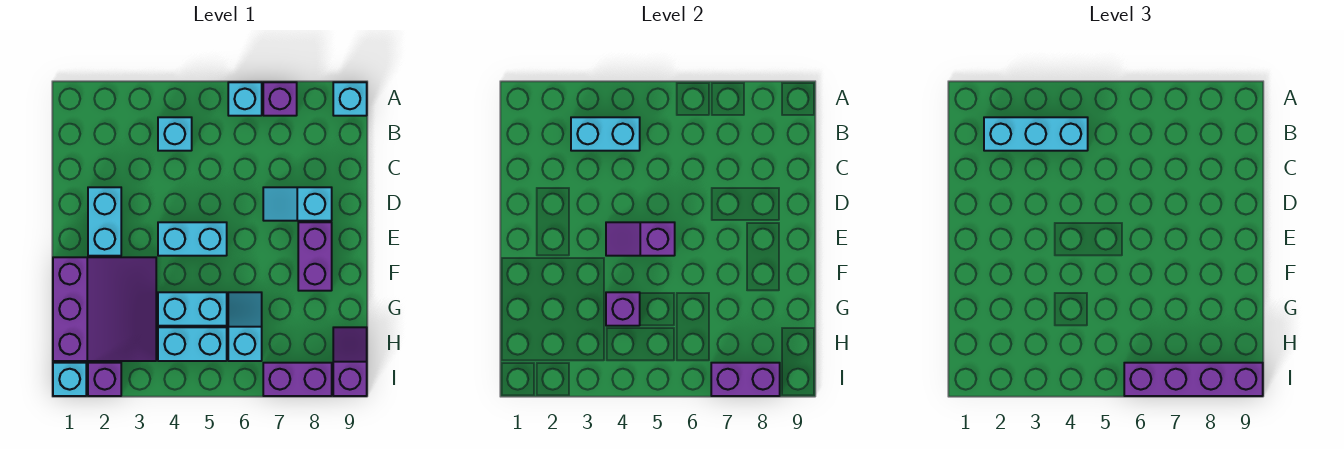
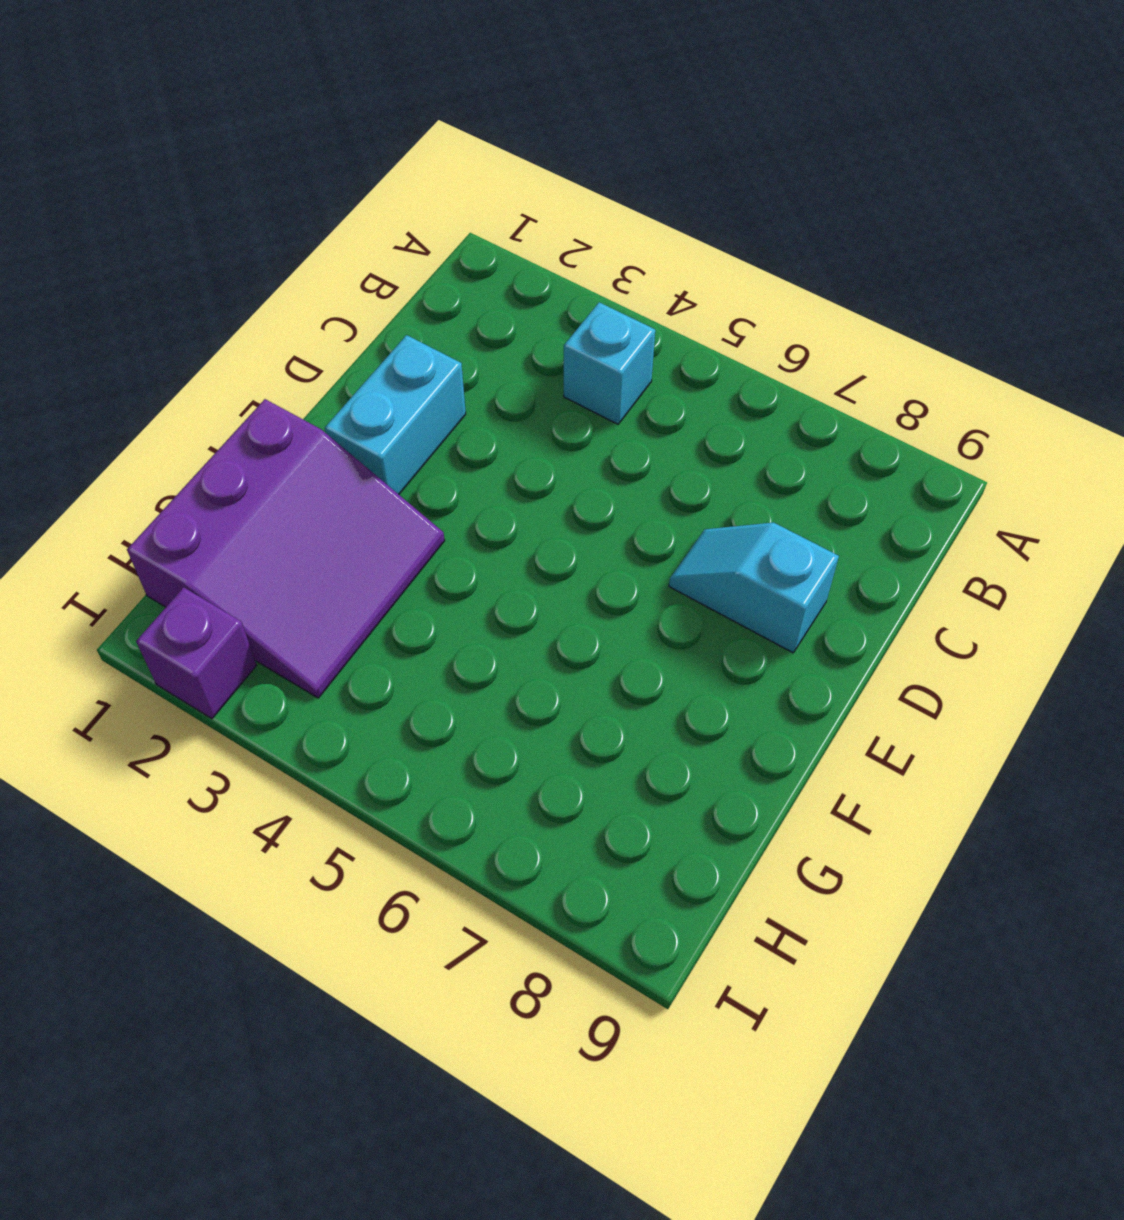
none -> cyan brick A6 level 1
none -> purple brick A7 level 1
none -> cyan brick A9 level 1

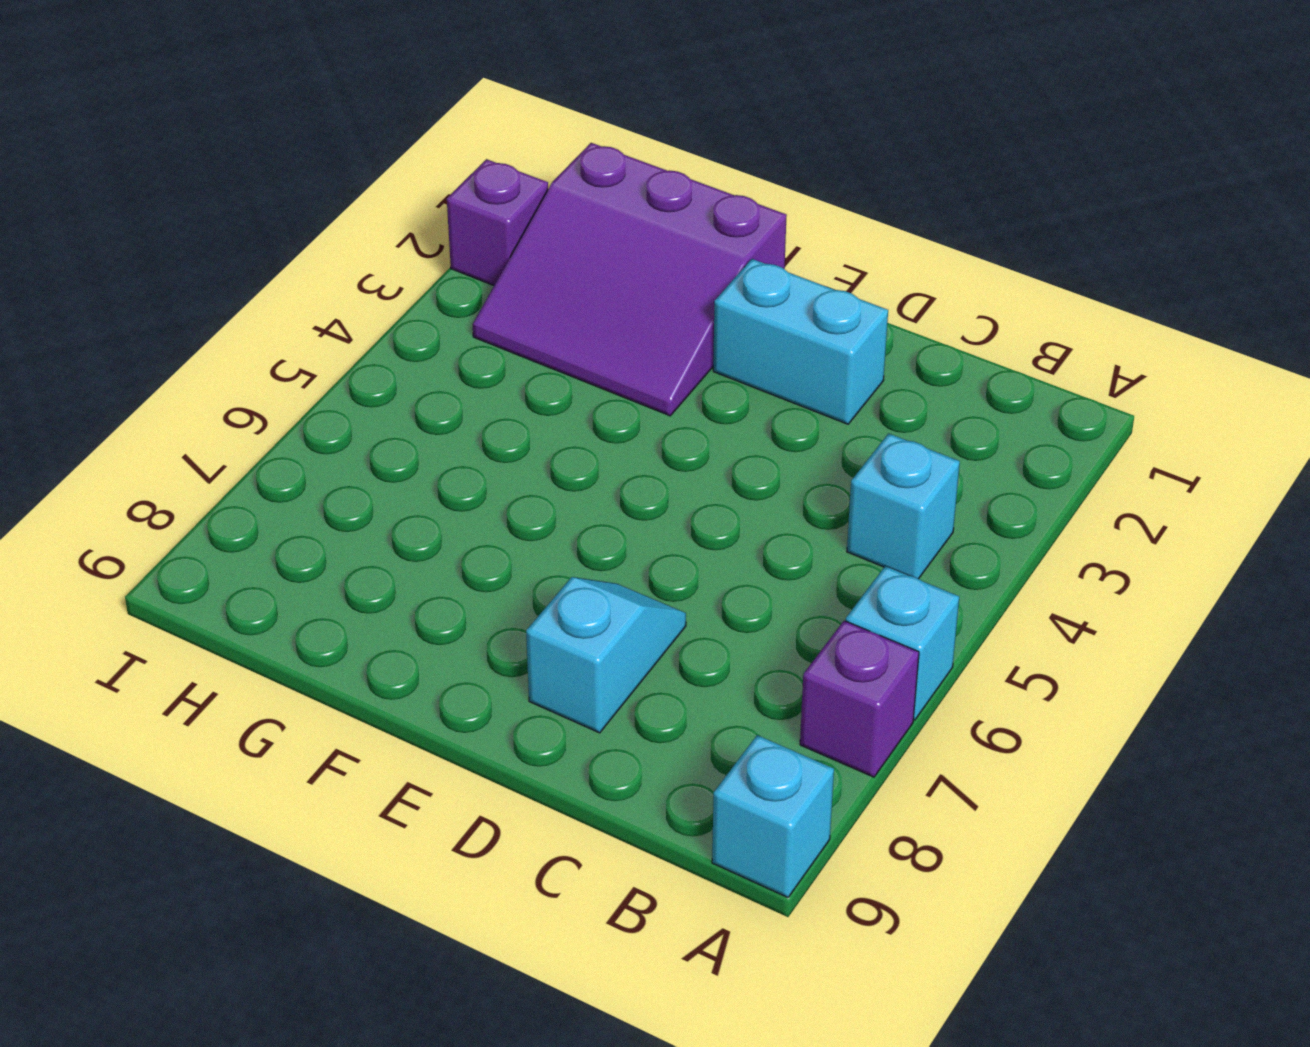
none -> cyan brick E4:E5 level 1
none -> purple brick E8:F8 level 1
none -> cyan brick G4:G5 level 1

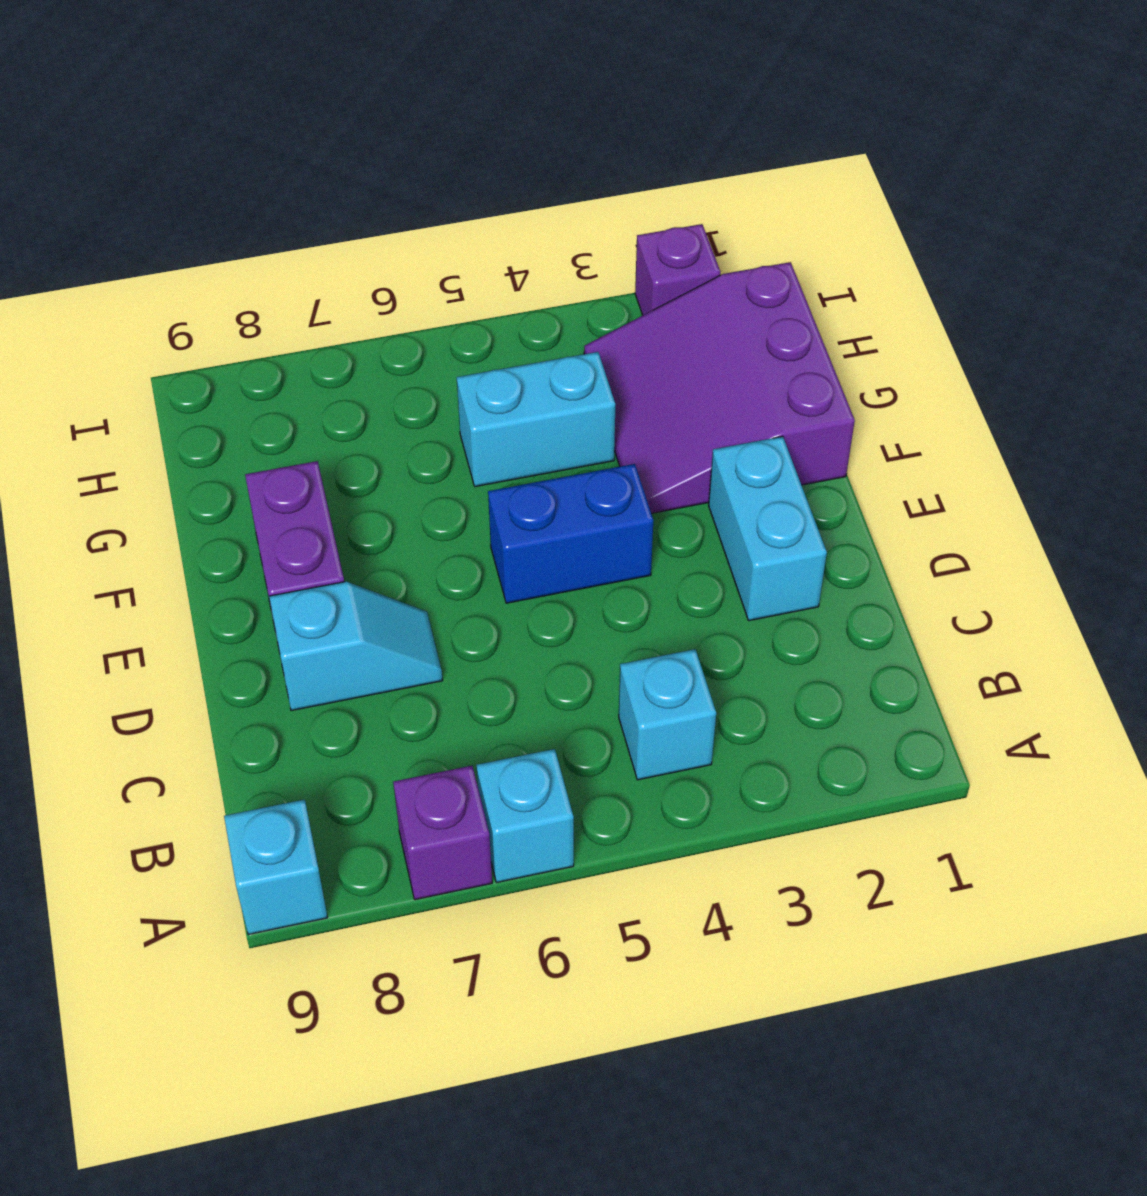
blue brick E4:E5 level 1 -> cyan brick E4:E5 level 1
none -> cyan slope G6:H6 level 1 top H
none -> cyan brick H4:H5 level 1
none -> purple slope H9:I9 level 1 top I

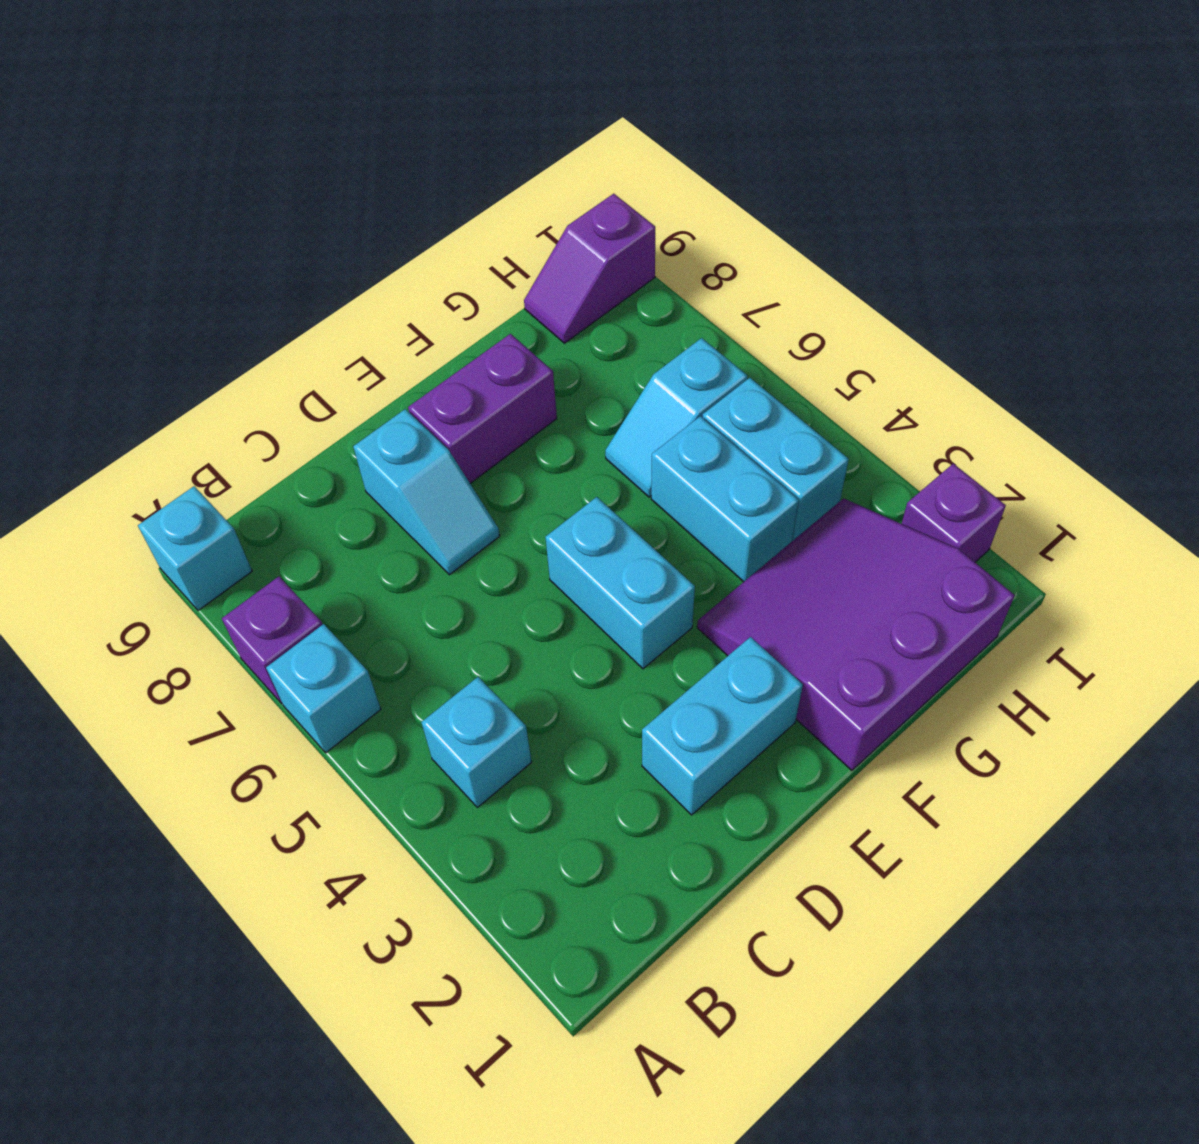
none -> cyan brick I1 level 1
none -> purple brick I7:I8 level 1
none -> cyan brick B3:B4 level 2

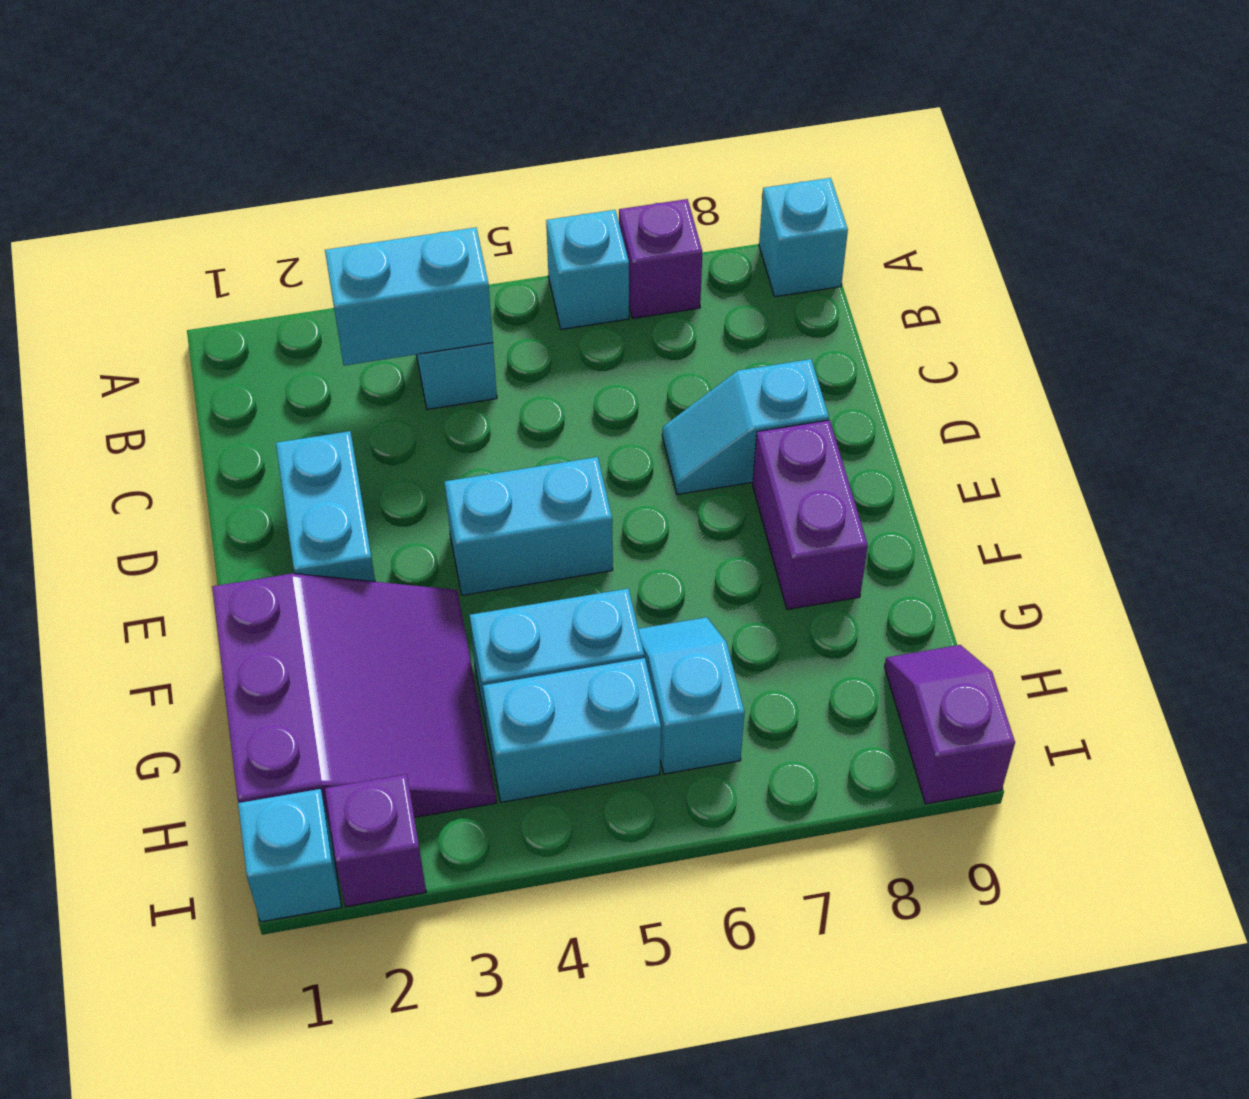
none -> purple brick I7:I8 level 1
none -> purple slope E4:E5 level 2 top 5
none -> purple brick G4 level 2

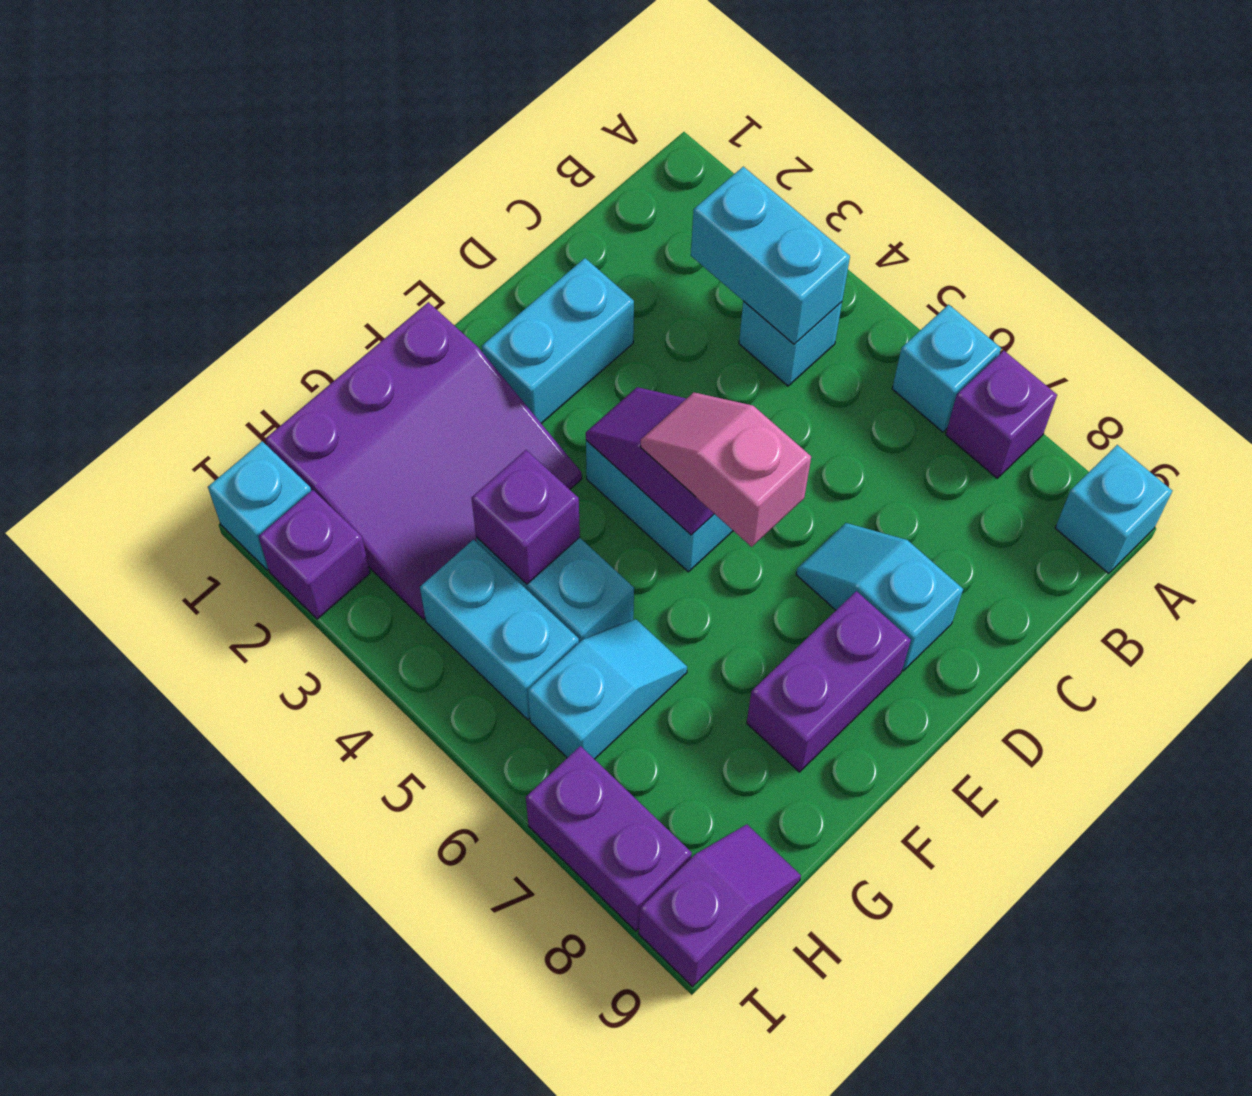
pink slope E5:E6 level 3 top 6 -> none
none -> purple brick I7:I8 level 2
none -> cyan brick B2:B4 level 3
none -> purple brick I6:I9 level 3

